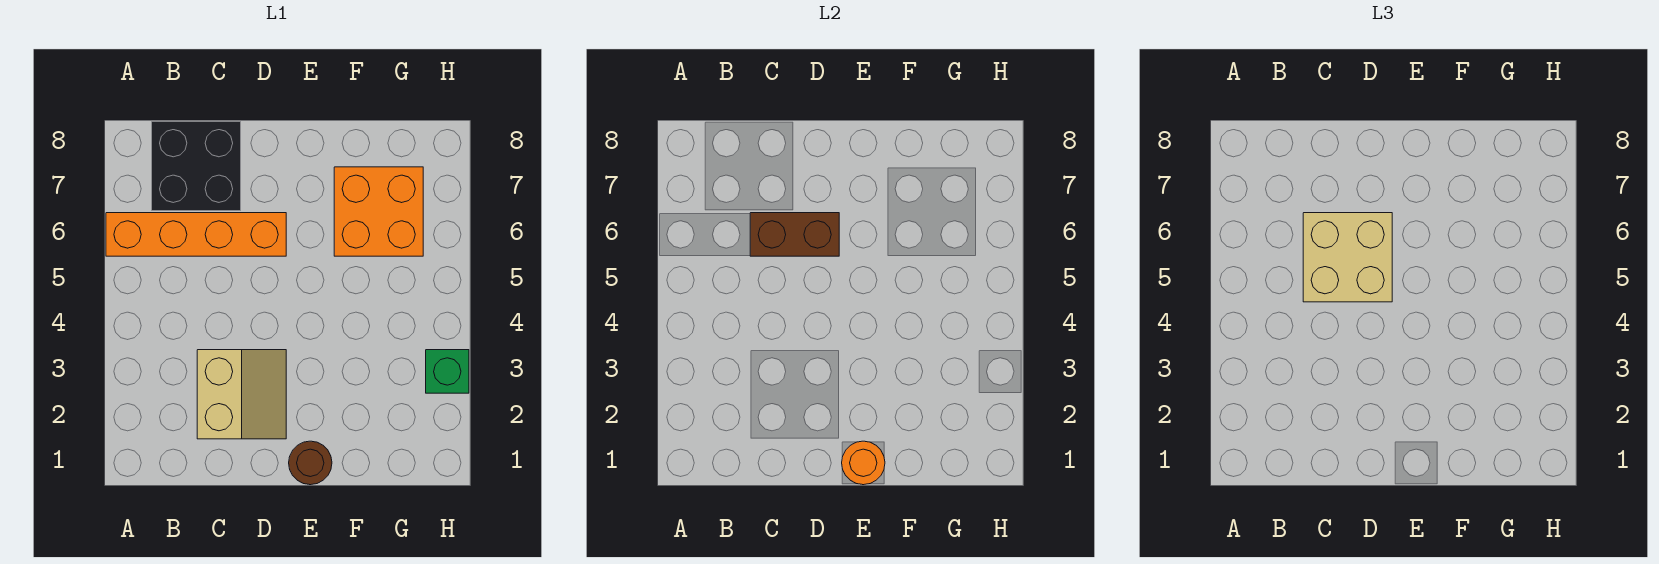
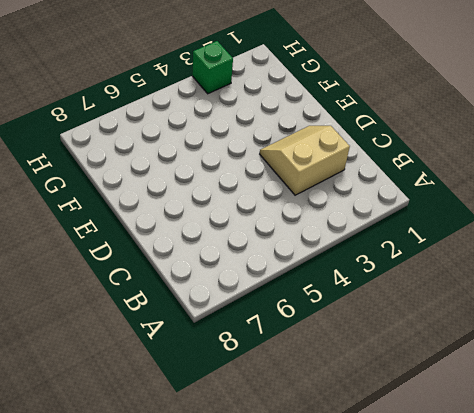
none -> orange brick A6:D6 level 1
none -> black brick B7:C8 level 1

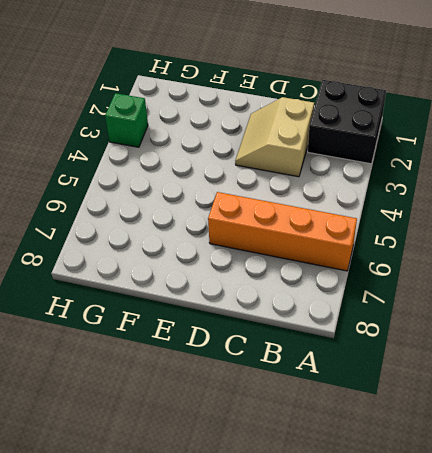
black brick A1:B2 level 1 -> black brick B7:C8 level 1
none -> brown round brick E1 level 1
none -> orange brick F6:G7 level 1

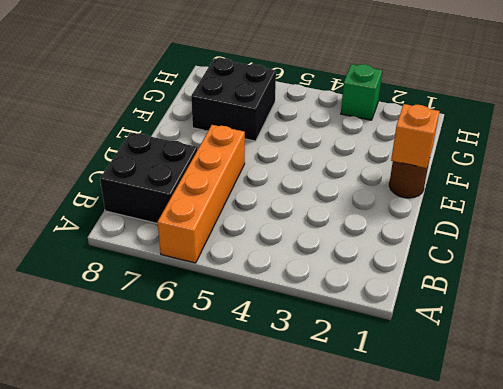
orange brick E1 level 2 -> orange round brick E1 level 2
black brick F6:G7 level 1 -> orange brick F6:G7 level 1
none -> tan slope C2:D3 level 1 top C
none -> brown brick C6:D6 level 2

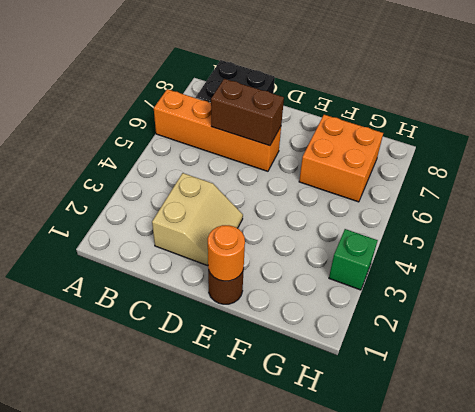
none -> tan brick C5:D6 level 3

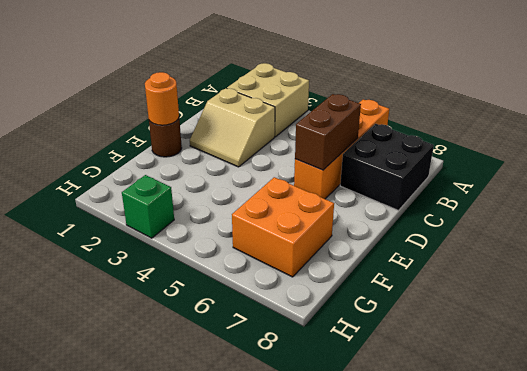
tan brick A2:B3 level 1 -> tan brick C5:D6 level 3

